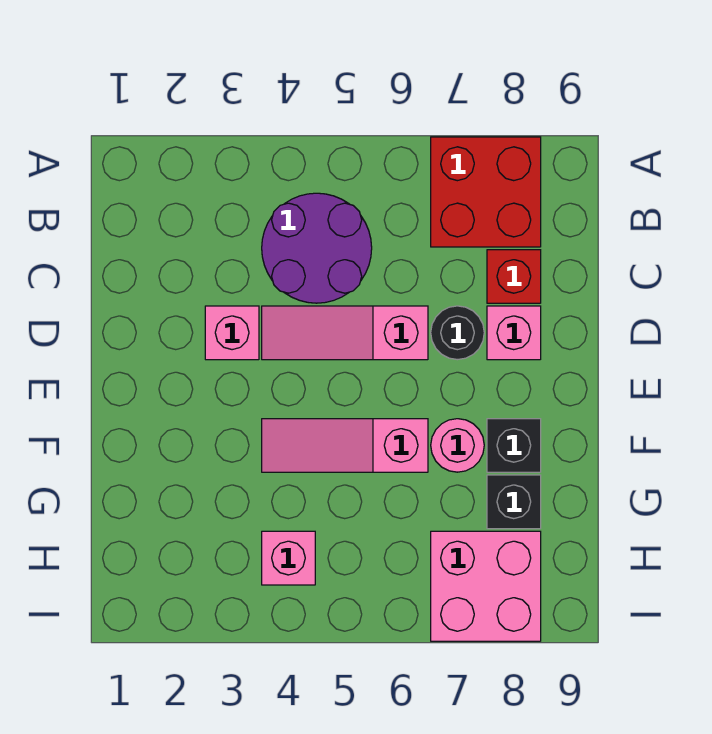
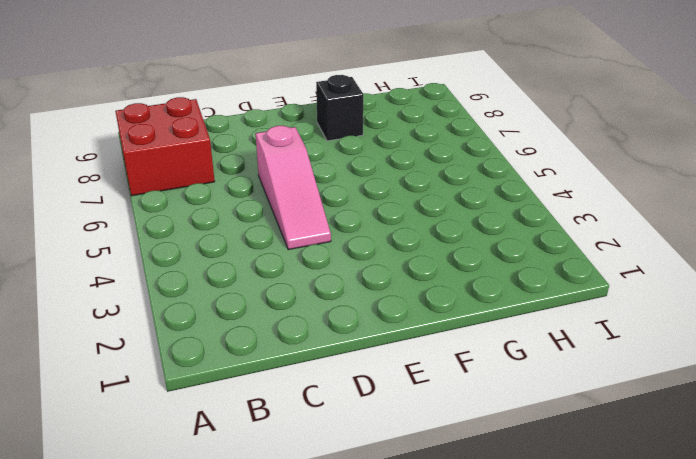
none -> purple round brick B4:C5 level 1
none -> red brick C8 level 1
none -> pink brick D3 level 1

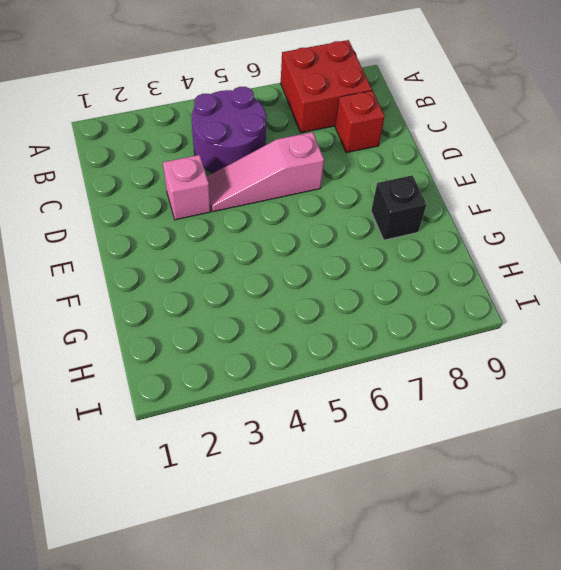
none -> black round brick D7 level 1
none -> pink brick D8 level 1
none -> pink slope F4:F6 level 1 top 6

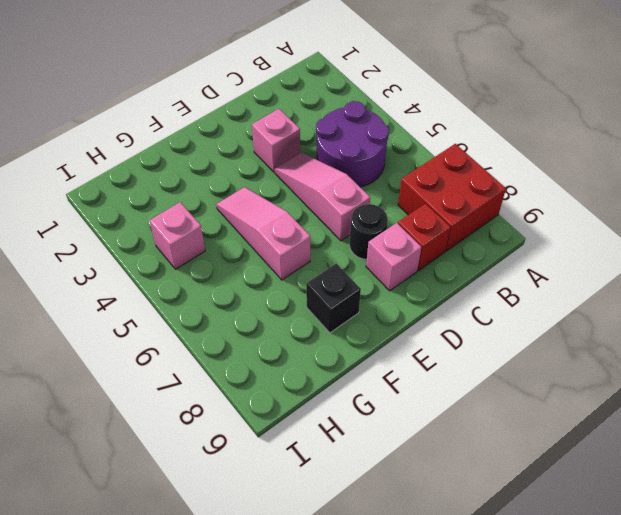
none -> pink round brick F7 level 1
none -> black brick G8 level 1
none -> pink brick H7:I8 level 1

